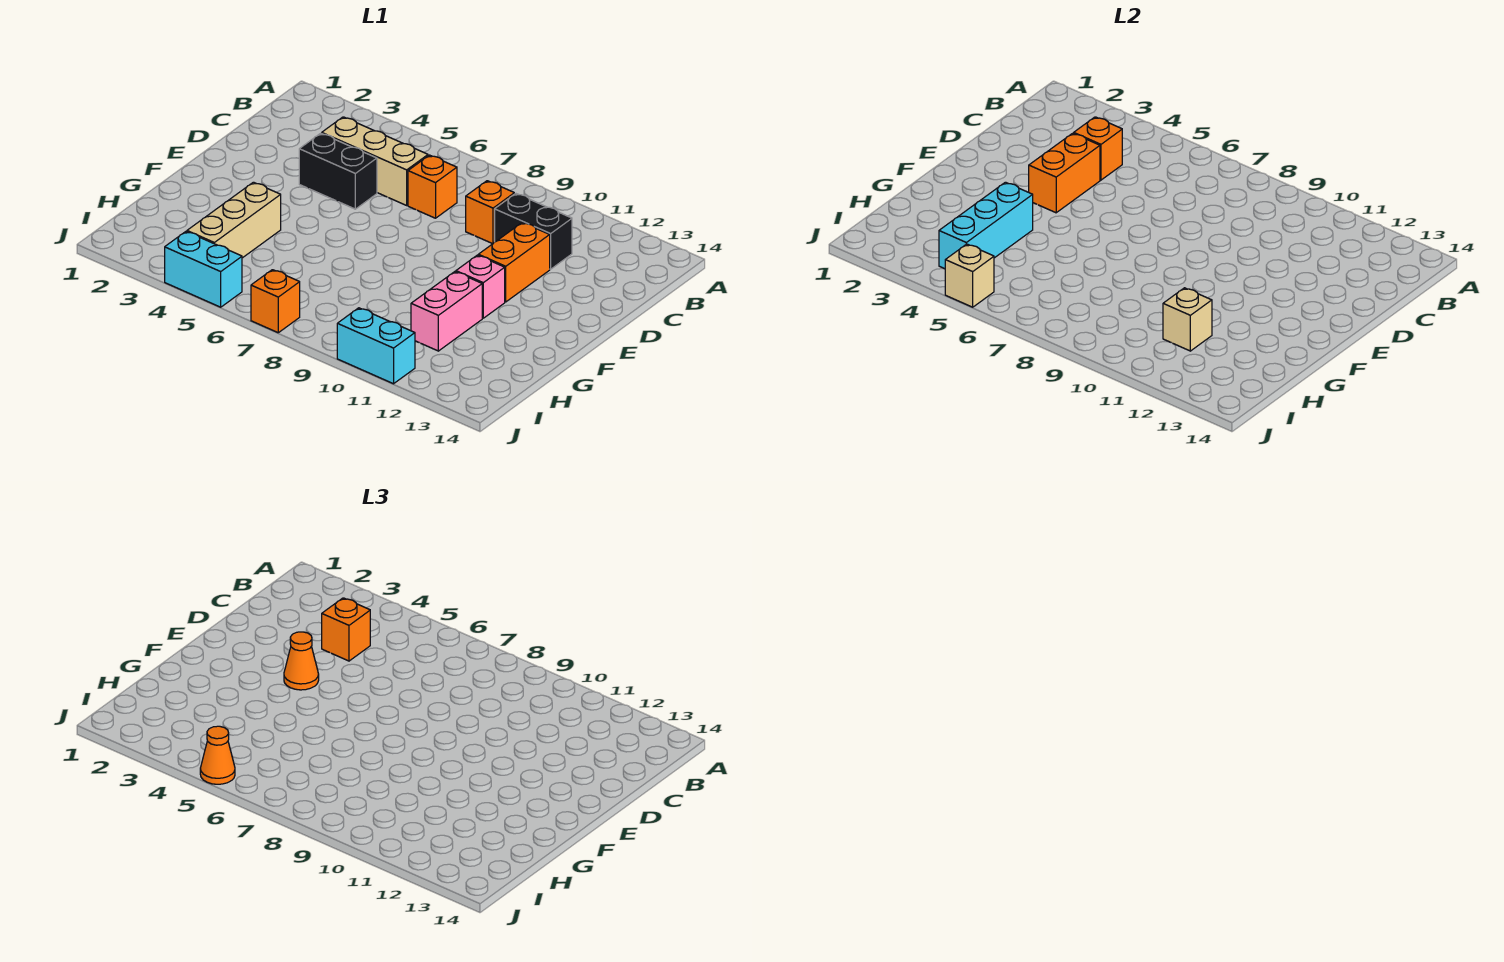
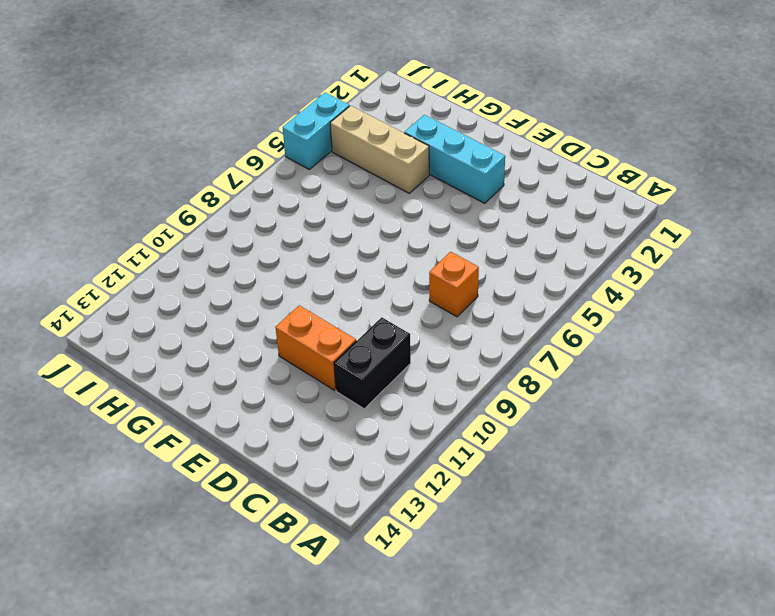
cyan brick E3:G3 level 1 -> cyan brick G4:I4 level 2
none -> tan brick C4:C6 level 1
none -> orange brick C9 level 1
none -> black brick D4:D5 level 1

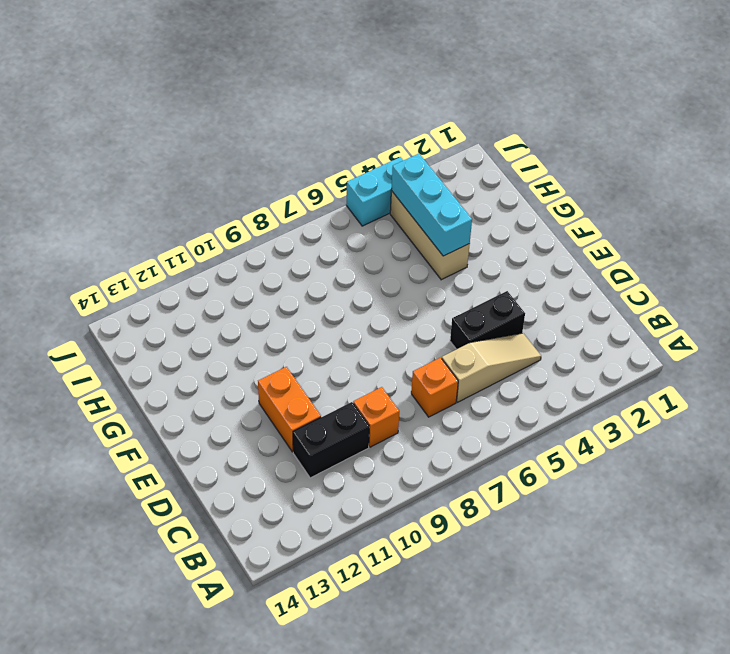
tan slope C4:C6 level 1 top 6 -> tan brick C4:C6 level 1
none -> pink brick F11 level 1
none -> pink brick G11:H11 level 1
none -> orange brick J7 level 1

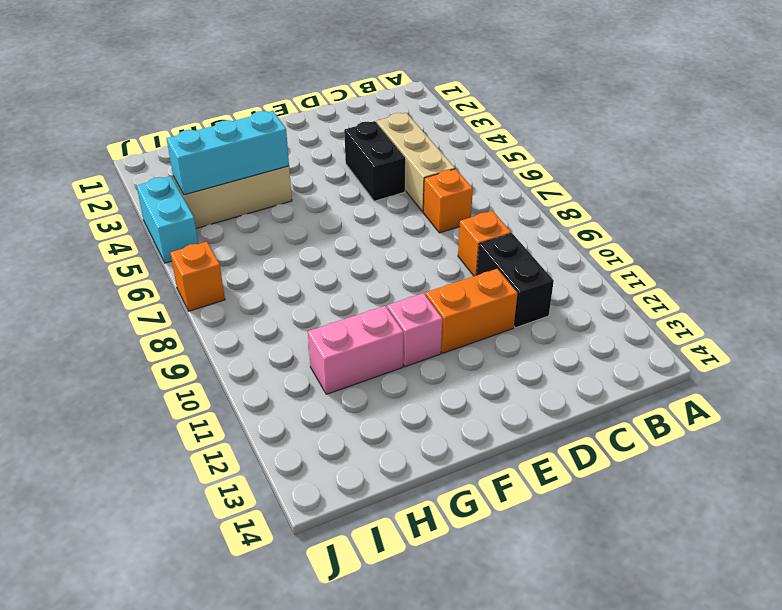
none -> cyan brick J10:J11 level 1
none -> orange brick C4 level 2
none -> orange brick D4:E4 level 2

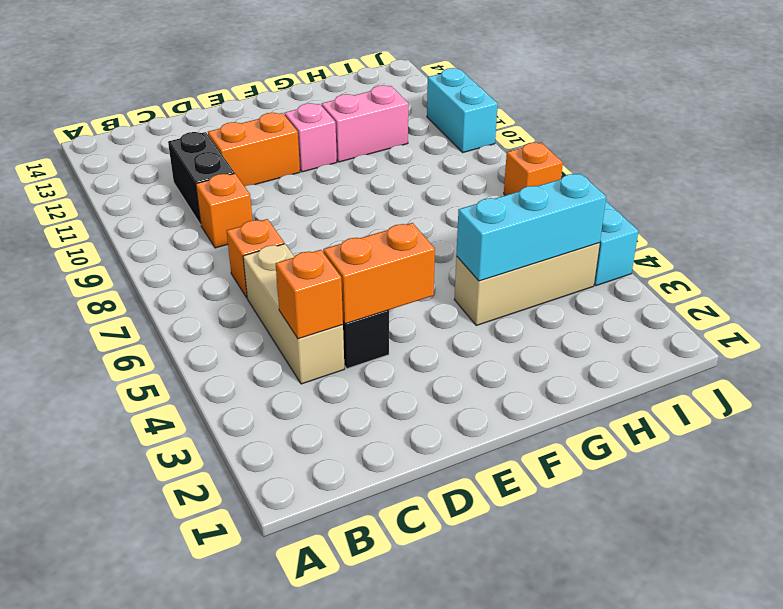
none -> tan brick H11 level 2
none -> tan brick J5 level 2
none -> orange brick C4 level 3

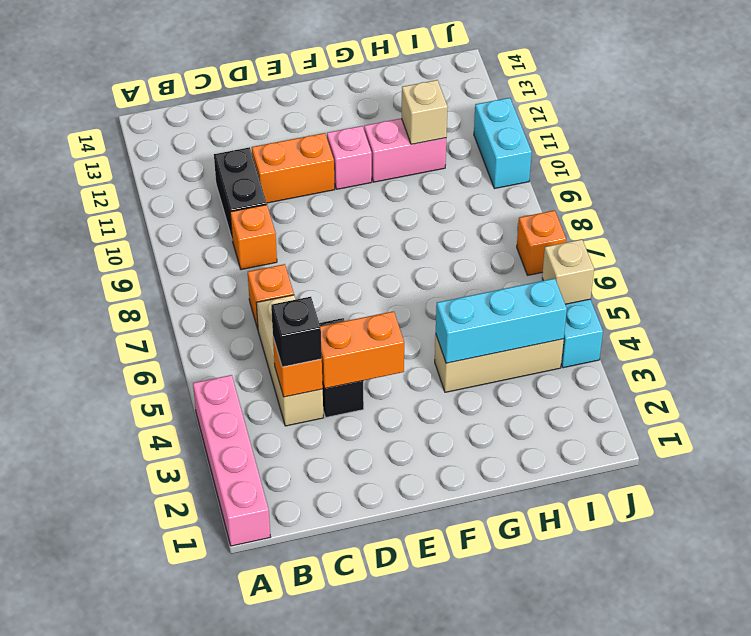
pink brick A1:A4 level 1 -> none
black brick C4 level 3 -> orange brick C4 level 3
none -> orange cone E4 level 3
none -> orange cone J5 level 3

